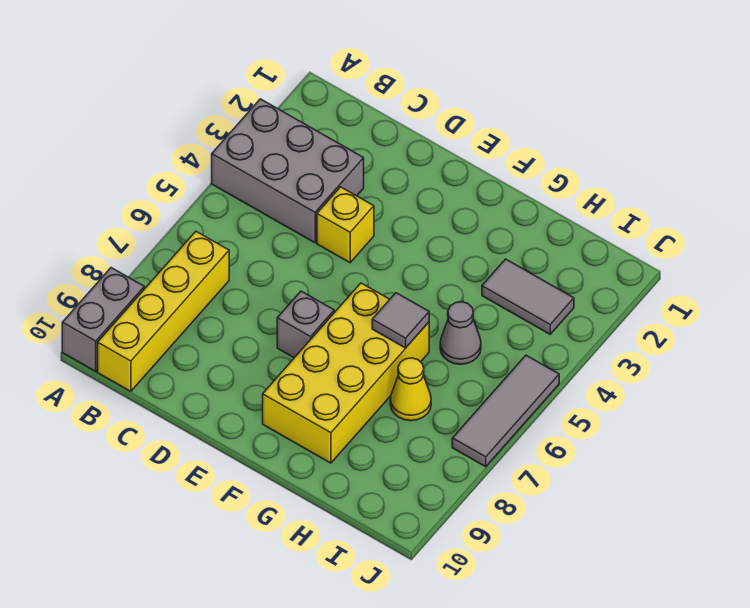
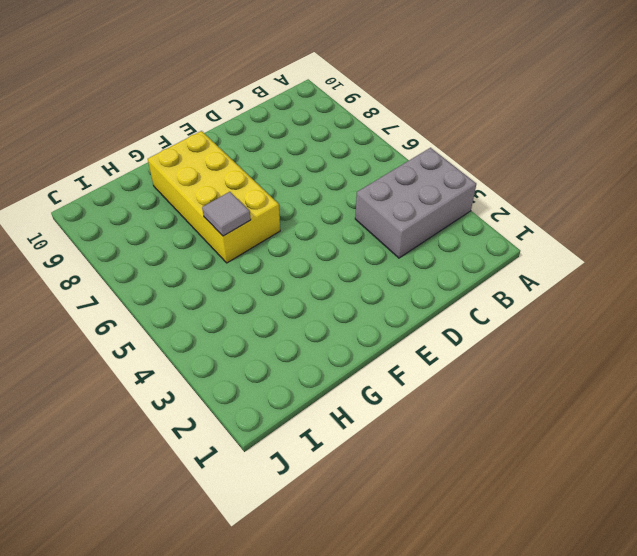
none -> grey brick A9:A10 level 1
none -> yellow brick B7:B10 level 1

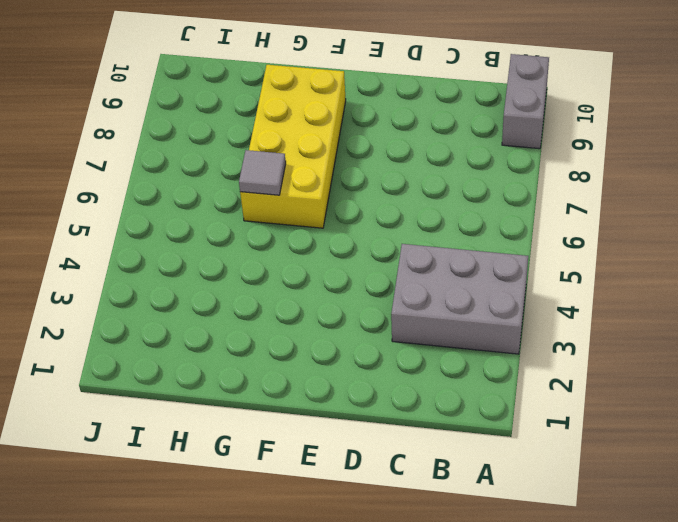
none -> yellow brick B7:B10 level 1
none -> yellow brick D4 level 1

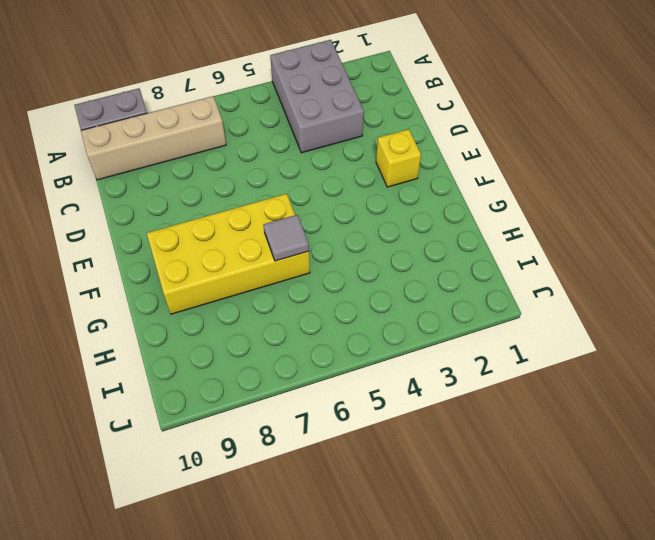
tan brick B7:B10 level 1 -> yellow brick B7:B10 level 1
yellow brick E2 level 1 -> yellow brick D4 level 1
none -> grey brick E7 level 1
none -> grey tile H3:I3 level 1

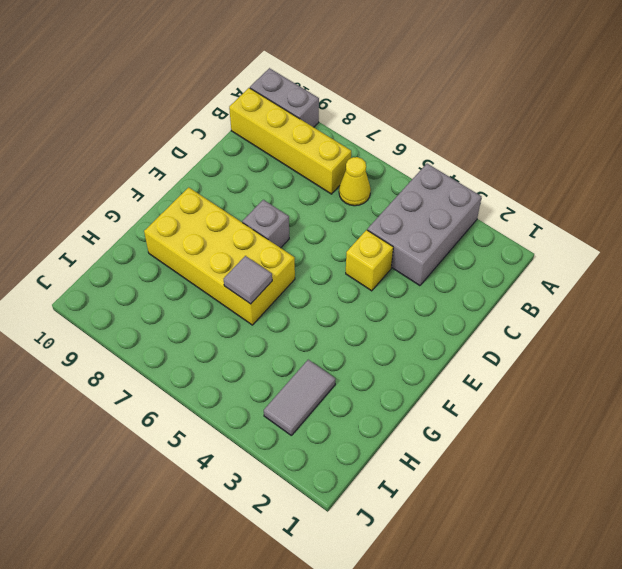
yellow cone B6 level 1 -> yellow cone H7 level 1
none -> grey cone H5 level 1
none -> grey tile J5:J7 level 1

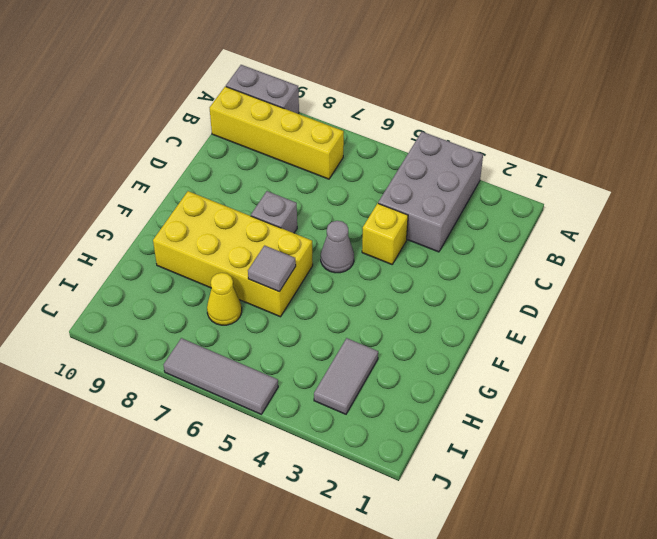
grey cone E5 level 1 -> grey cone H5 level 1

